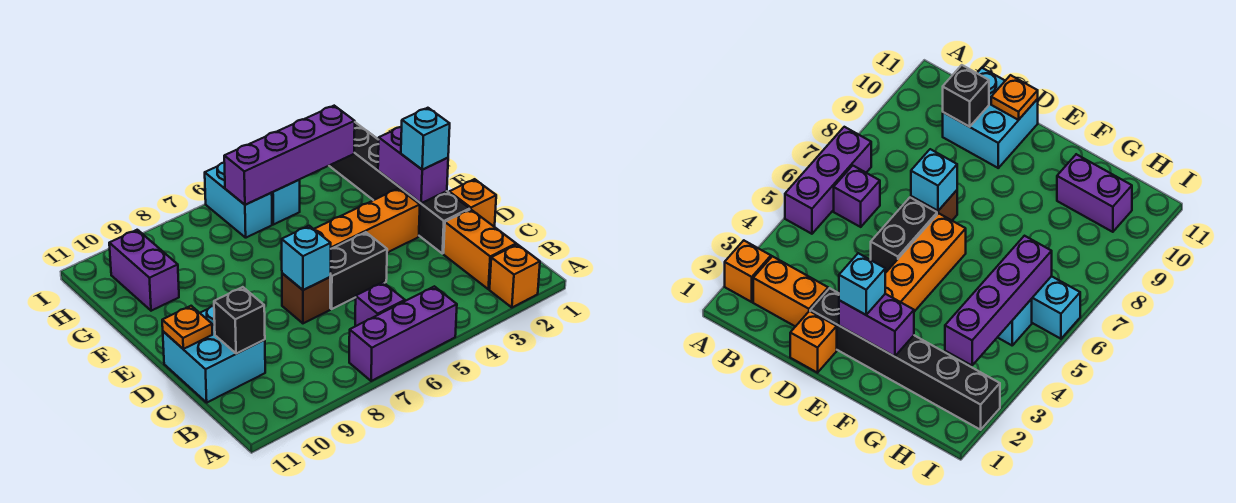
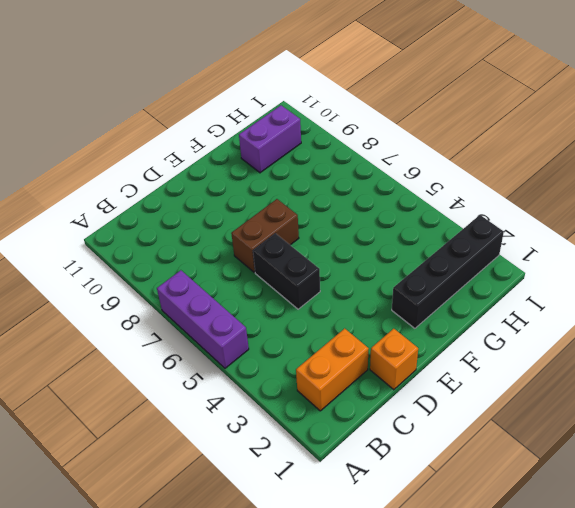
brown brick D7:E7 level 1 -> brown brick D7 level 1
black brick F2:I2 level 1 -> black brick D2:I2 level 1
none -> orange brick A2 level 1
none -> purple brick B6 level 1
none -> cyan brick C10:D11 level 1

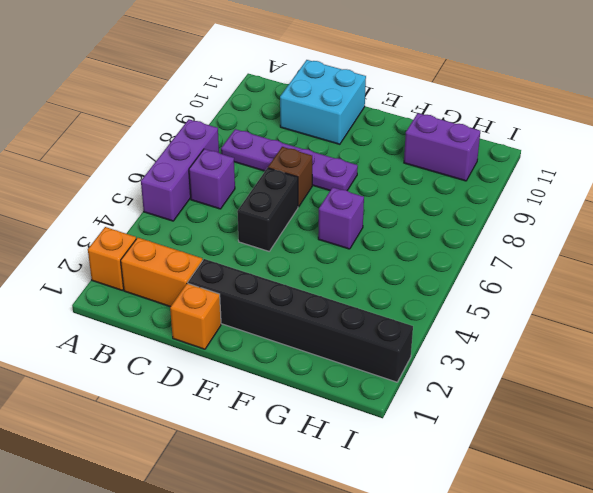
purple plate B8:E8 level 1 -> none
purple brick F6 level 1 -> none
none -> orange brick E3:E6 level 1
none -> cyan brick H5 level 1
none -> cyan brick H6:I6 level 1

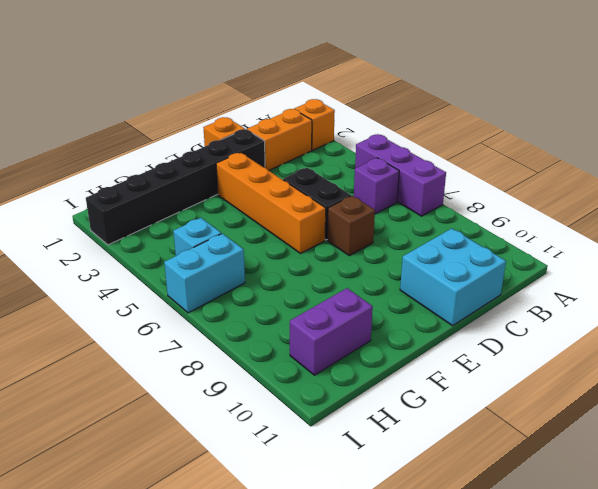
none -> black brick C10 level 2
none -> cyan brick D7 level 2
none -> orange plate D11 level 2

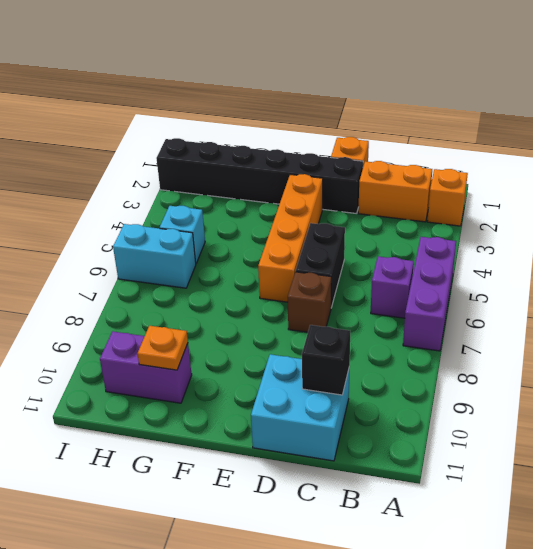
orange plate G10 level 2 -> orange plate D11 level 2
none -> cyan brick D7 level 2
none -> purple brick E2:F2 level 2
none -> purple brick H3:H6 level 2

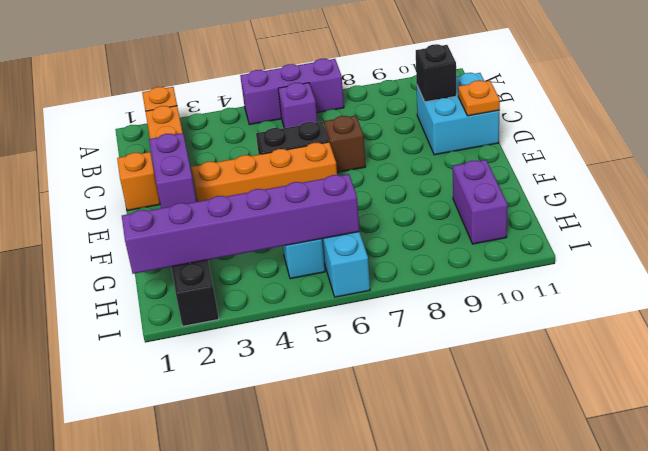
purple brick H1:H6 level 2 -> purple brick H3:H6 level 2
none -> cyan brick D7 level 2
none -> cyan brick E2 level 3

